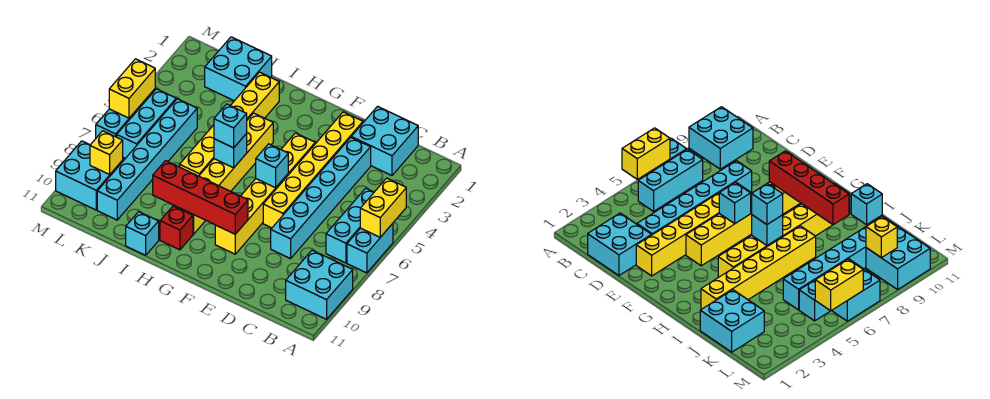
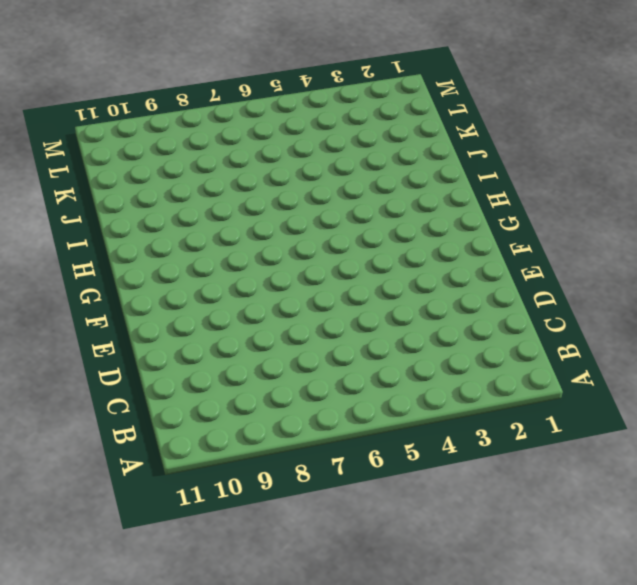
none -> cyan brick A6:A7 level 1
none -> cyan brick A9:B10 level 1
none -> cyan brick B5:B7 level 1

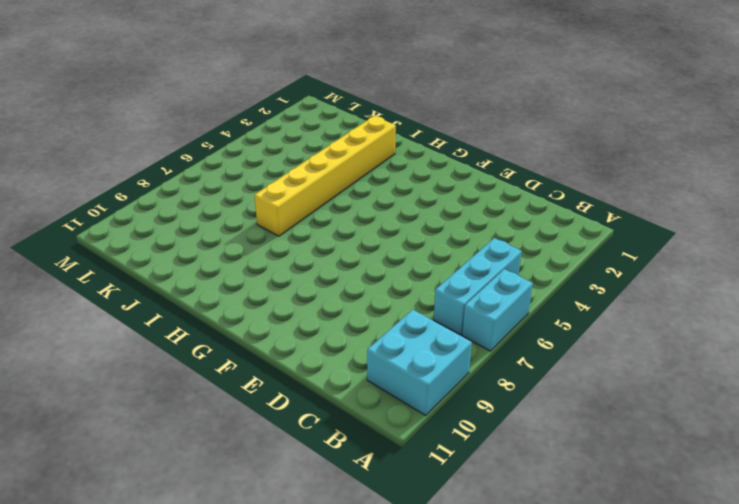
none -> cyan brick C1:D2 level 1
none -> cyan brick D3:D8 level 1
none -> yellow brick E2:E7 level 1

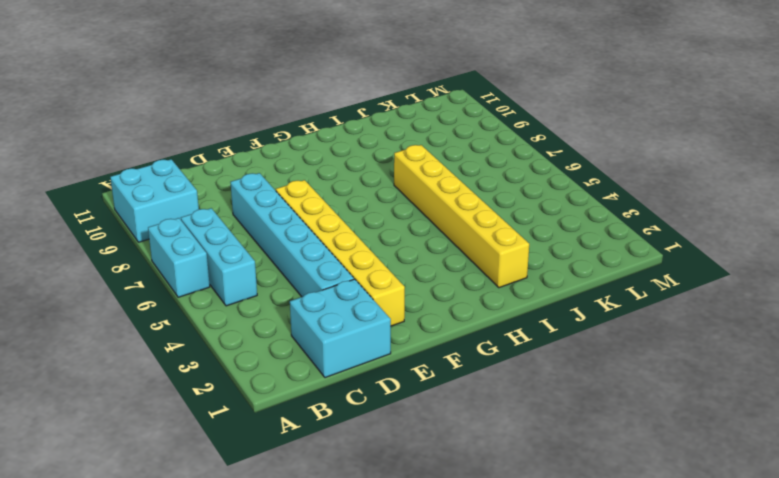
none -> yellow brick F4:F9 level 1
none -> yellow brick H4:H9 level 1
none -> red brick H10 level 1

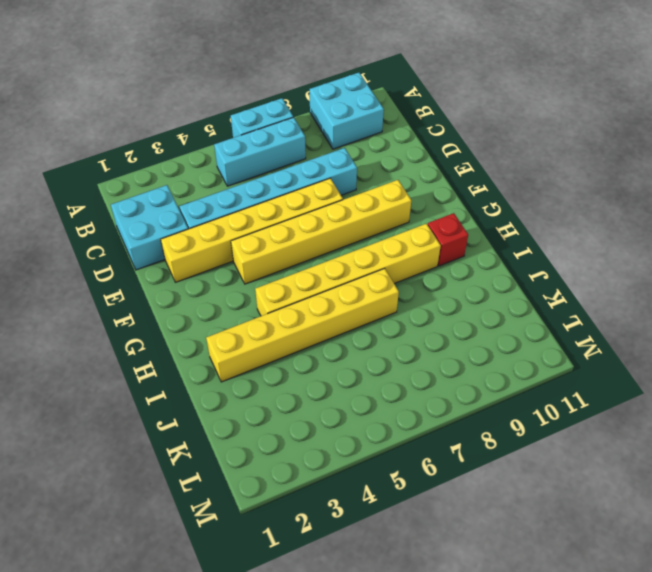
none -> cyan brick I11 level 1
none -> cyan brick J1:K2 level 1
none -> cyan brick K5:K10 level 1

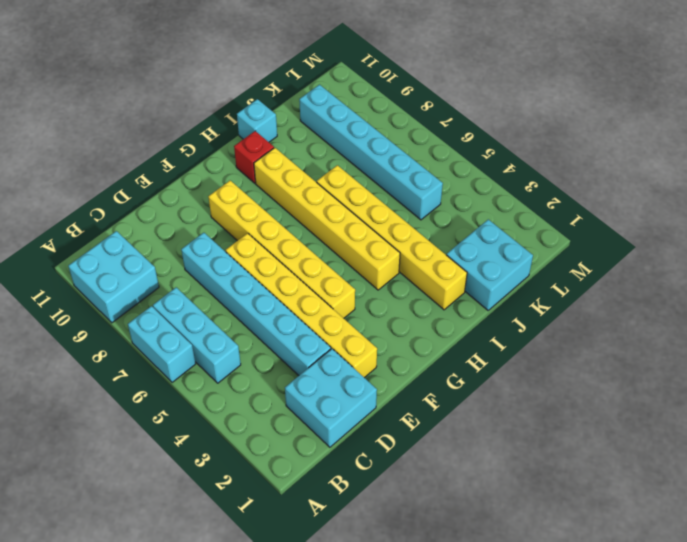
none -> cyan brick L5:L7 level 1
none -> cyan brick L9:M10 level 1
none -> cyan brick M6:M7 level 1

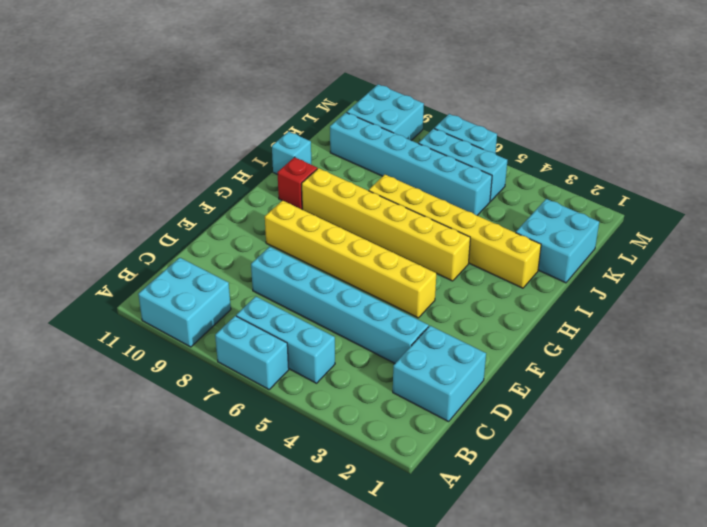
none -> yellow brick E2:E7 level 1
none -> yellow brick A5:A6 level 2
none -> cyan brick F6 level 2

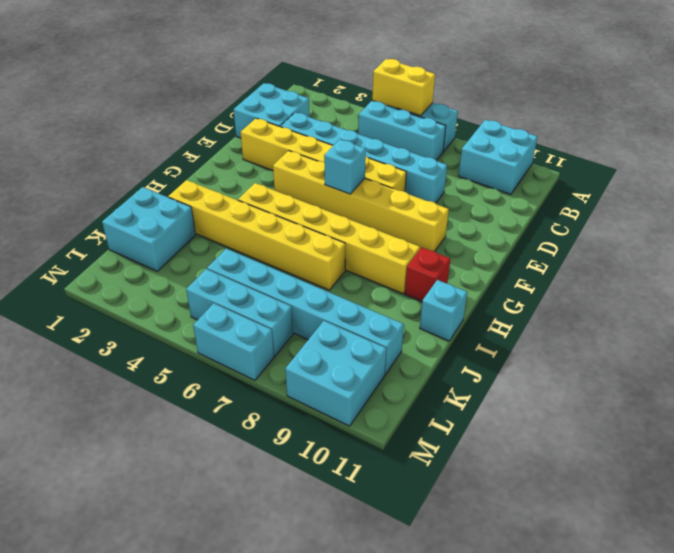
none -> red brick F9:I9 level 2
none -> cyan brick H6 level 2
none -> yellow brick L9 level 2

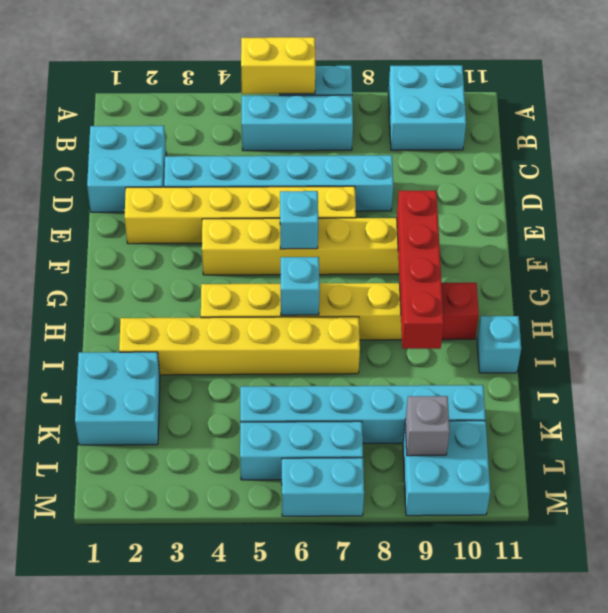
grey brick L9 level 2 -> yellow brick L9 level 2
none -> yellow brick M5:M6 level 2
none -> cyan brick H6 level 3

